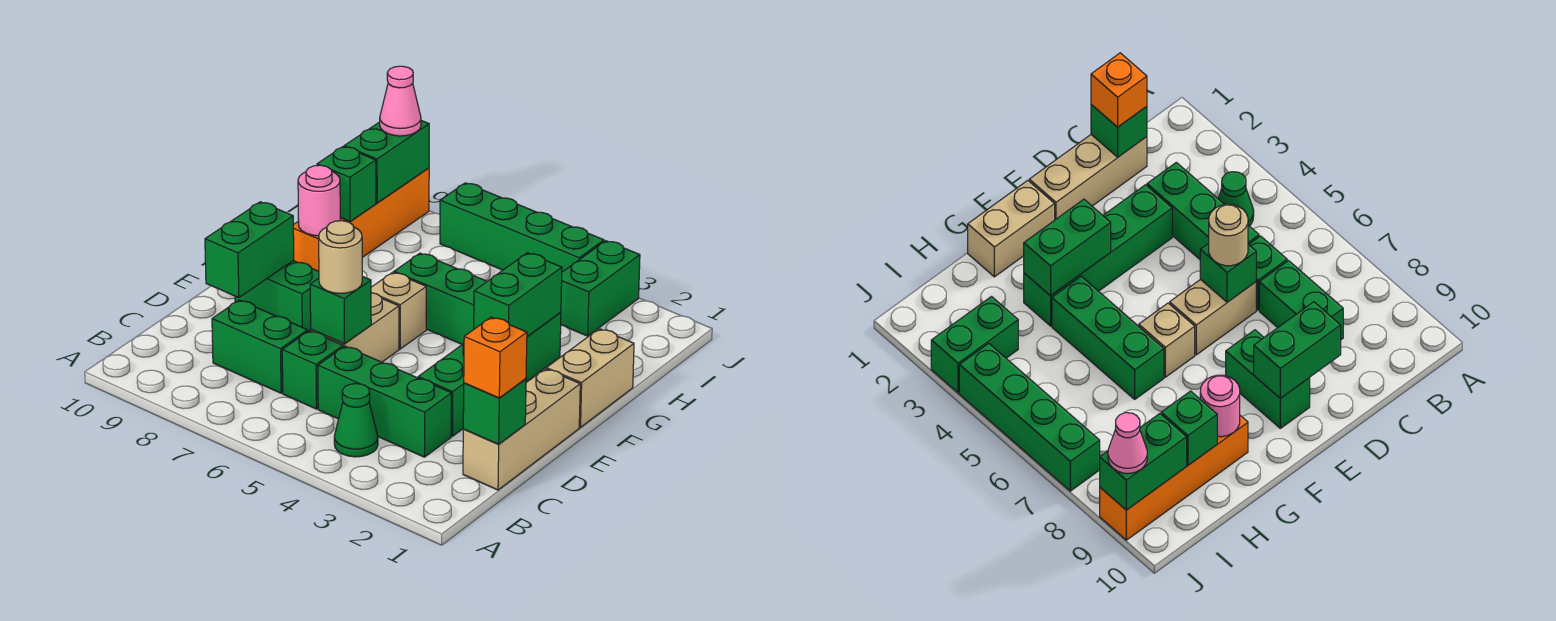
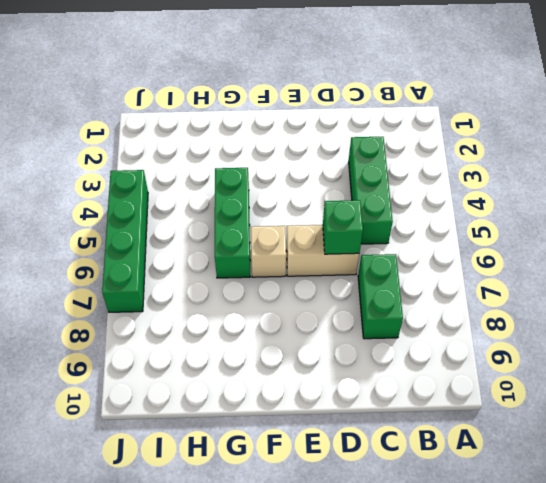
none -> green cone B4 level 1
none -> tan brick C1:E1 level 1
none -> green brick C6 level 1

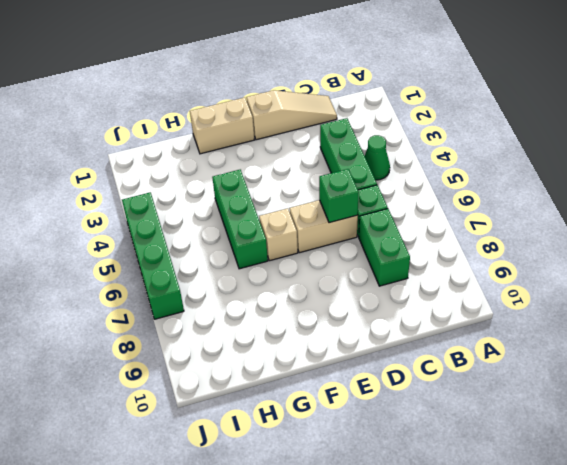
tan slope C1:E1 level 1 top E -> tan brick C1:E1 level 1
none -> green brick D3:G3 level 1
none -> green brick E8:E9 level 1
none -> orange brick G9:J9 level 1

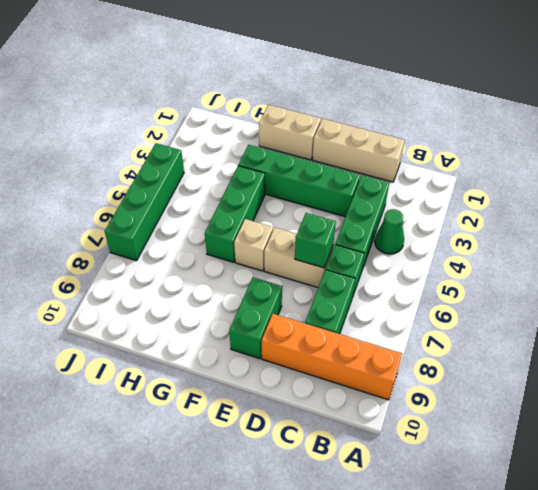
orange brick A9:D9 level 1 -> orange brick G9:J9 level 1
none -> green brick I3:J3 level 1
none -> green brick C1 level 2
none -> green brick D9:E9 level 2

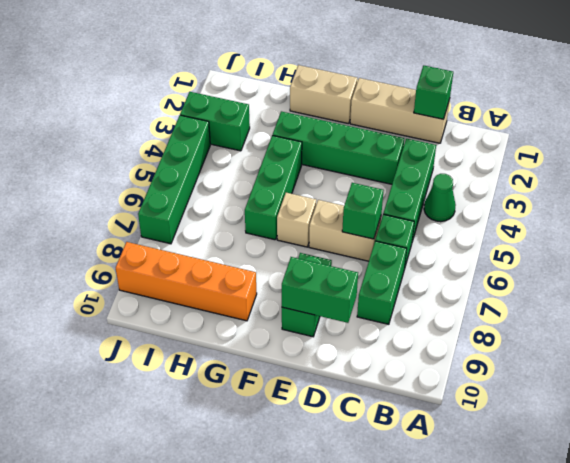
none -> green brick F3:G3 level 2
none -> pink round brick G9 level 2
none -> green brick H9 level 2

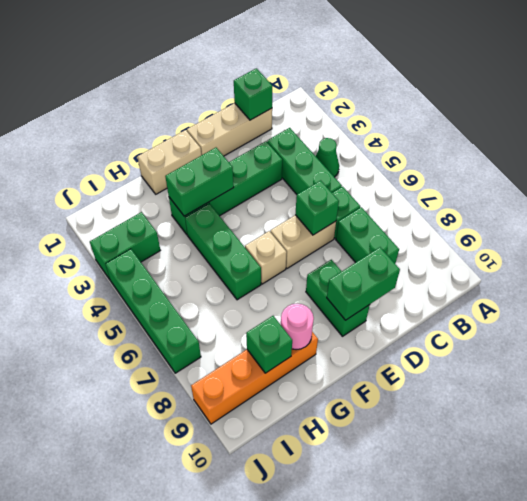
none -> green brick I9:J9 level 2
none -> orange brick C1 level 3
none -> tan round brick D6 level 3

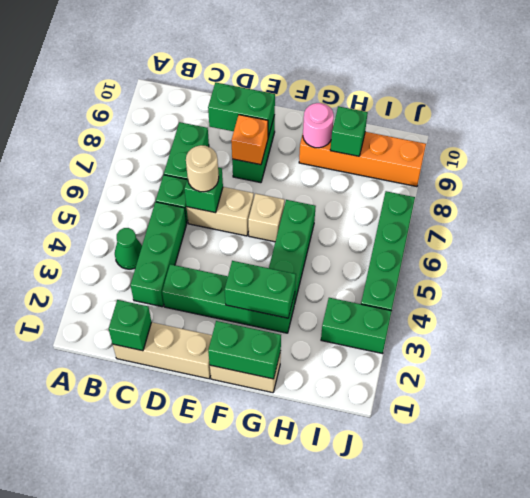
orange brick E8 level 2 -> orange brick C1 level 3
green brick F1:G1 level 2 -> green brick I9:J9 level 2
none -> pink cone J9 level 3

